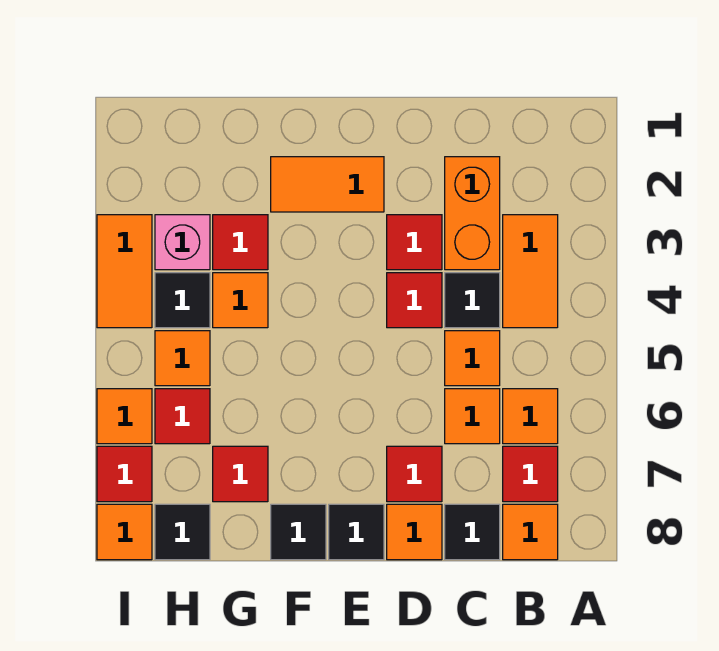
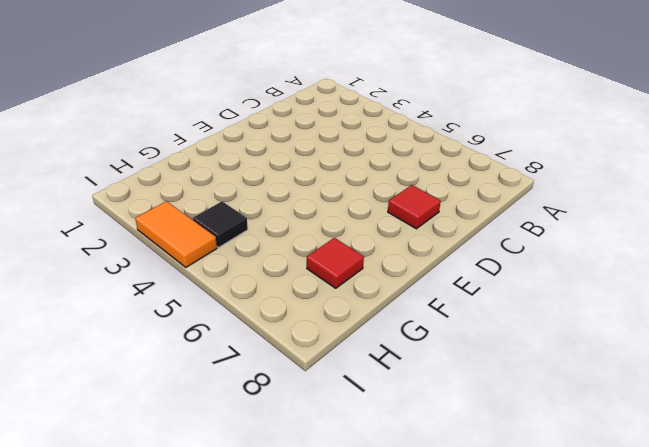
none -> orange tile B3:B4 level 1
none -> orange tile B6 level 1
none -> red tile B7 level 1

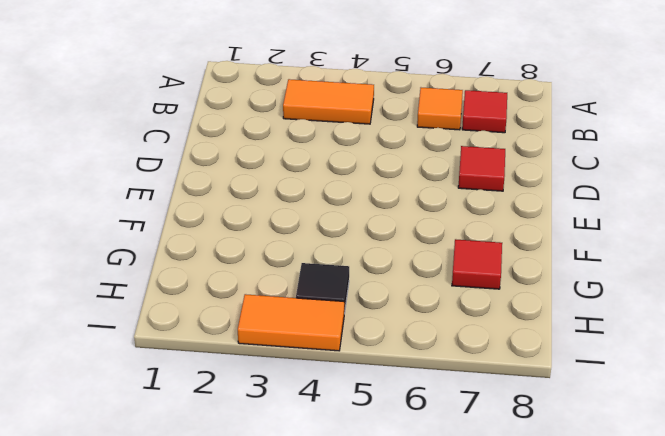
none -> orange tile B8 level 1
none -> orange brick C2:C3 level 1
none -> black tile C4 level 1

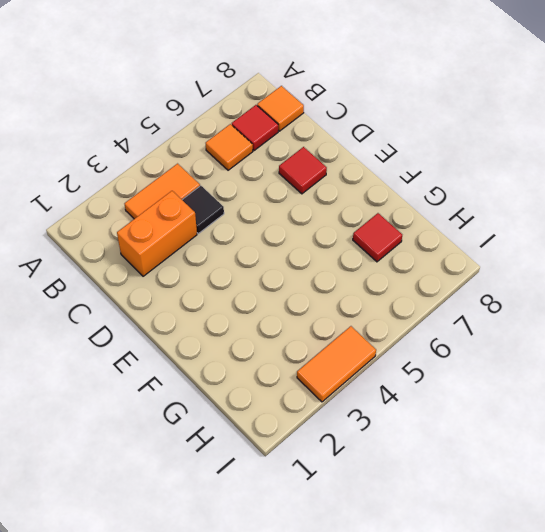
none -> orange tile C5 level 1
none -> orange tile C6 level 1
none -> black tile C8 level 1

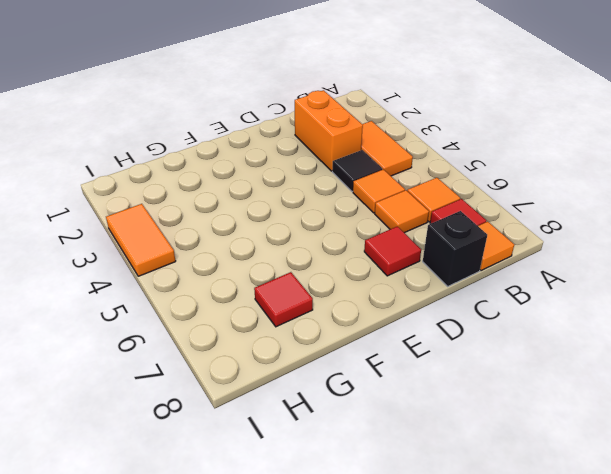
black brick C8 level 1 -> black tile C8 level 1
none -> red tile D3 level 1
none -> red tile D4 level 1
none -> orange tile D8 level 1

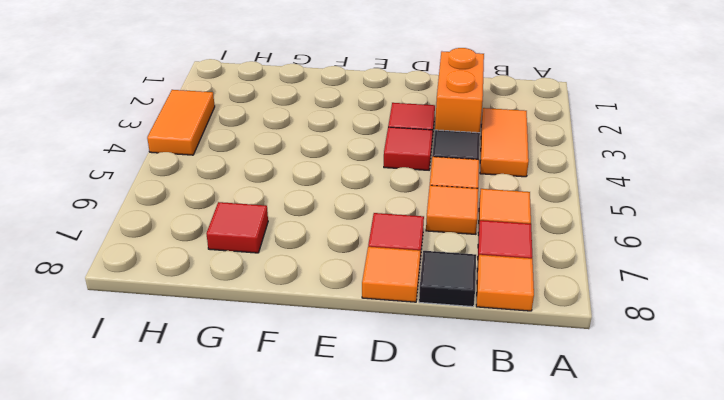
none -> orange tile E2:F2 level 1
none -> black tile E8 level 1
none -> black tile F8 level 1

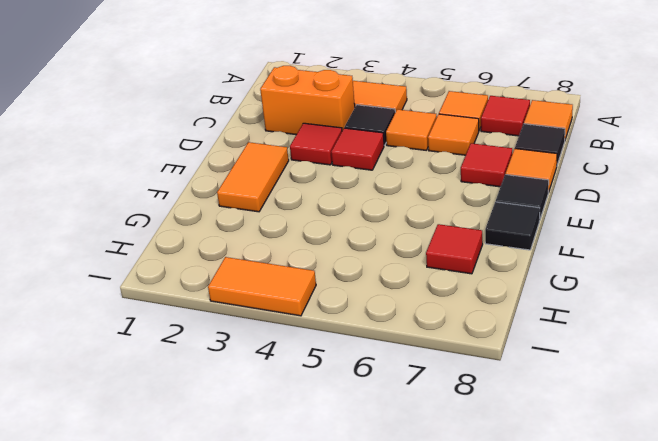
none -> red tile G3 level 1
none -> orange tile G4 level 1
none -> pink brick H3 level 1

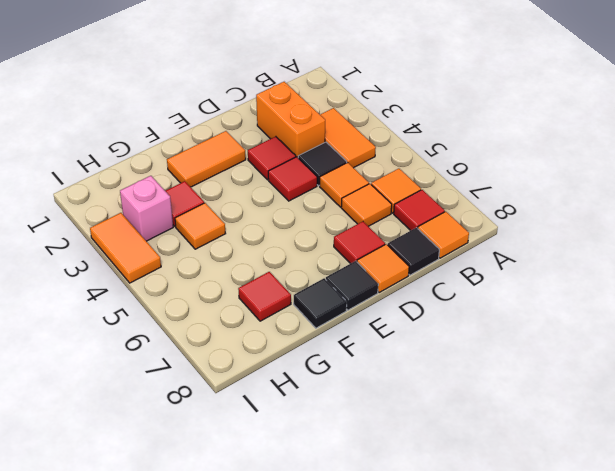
none -> black tile H4 level 1
none -> orange tile H5 level 1
none -> red tile H6 level 1

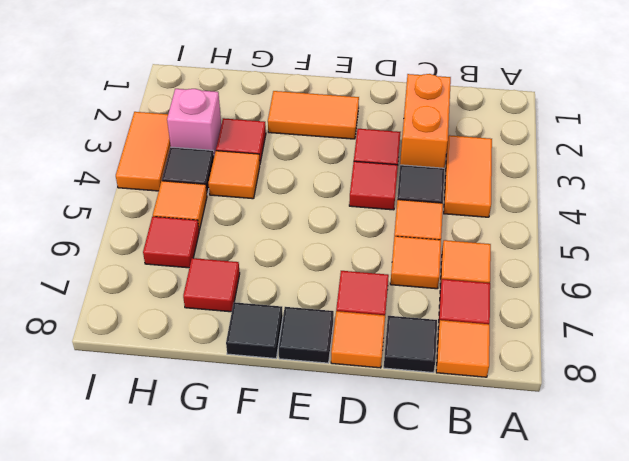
none -> black tile H8 level 1
none -> orange tile I6 level 1
none -> red tile I7 level 1

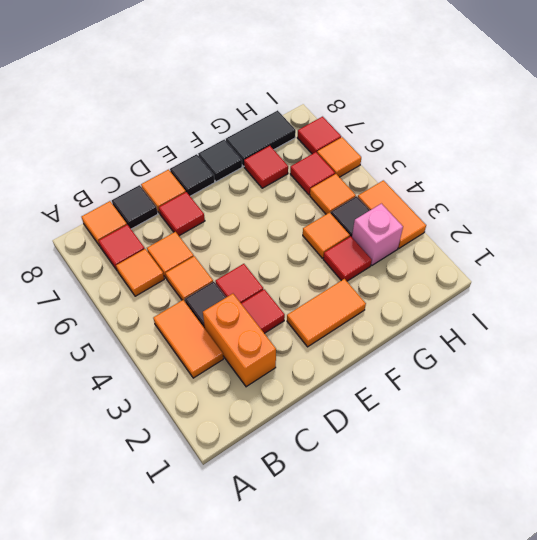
black tile G8:H8 level 1 -> black tile H8 level 1
none -> orange tile I8 level 1

